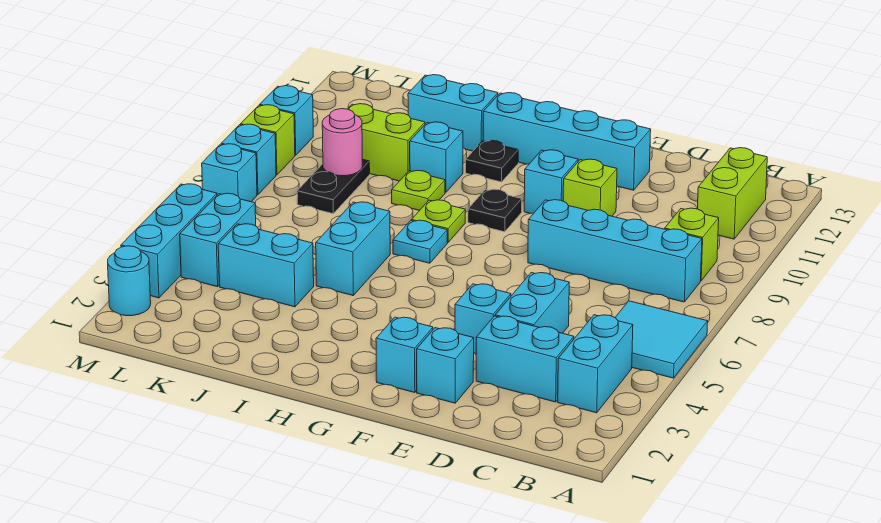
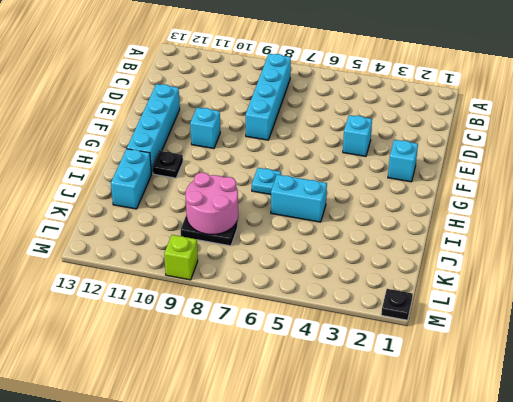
pink round brick J8:K9 level 2 -> pink round brick K9 level 2
black plate M1 level 1 -> black plate G9 level 1
none -> cyan tile A5:B6 level 1
none -> cyan brick B3:B4 level 1
none -> lime brick B9 level 1
none -> lime brick B11:B12 level 1

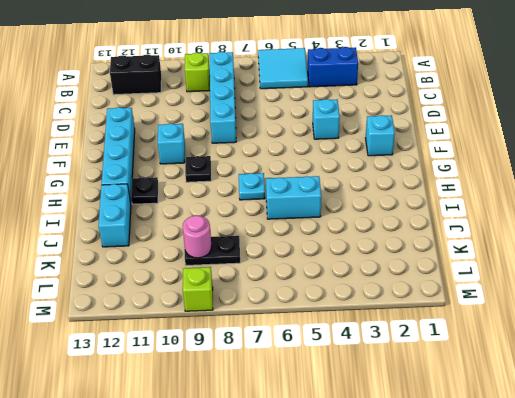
blue brick B3:B4 level 1 -> cyan brick B3:B4 level 1
black brick B11:B12 level 1 -> lime brick B11:B12 level 1
none -> cyan brick C3:D3 level 1
none -> cyan brick D4:D5 level 1
none -> cyan brick E2 level 1
none -> lime brick E10 level 1

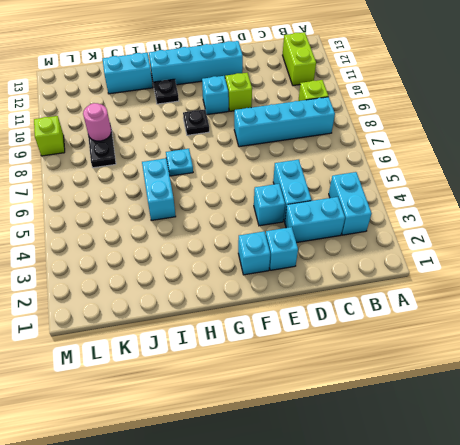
none -> cyan tile A5:B6 level 1
none -> lime plate H8 level 1
none -> lime plate I9 level 1
none -> cyan brick I10 level 1

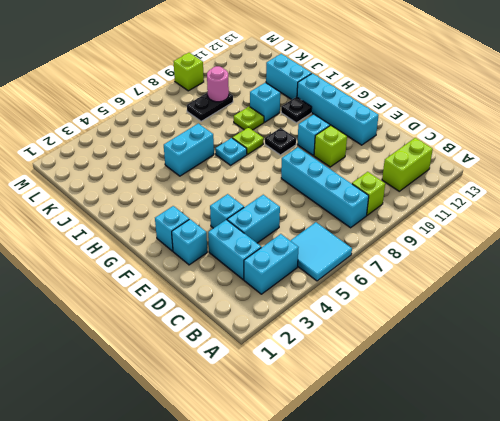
none -> cyan brick J4:K4 level 1
none -> lime brick J10:K10 level 1
none -> cyan brick L4:L5 level 1
none -> cyan round brick M2 level 1

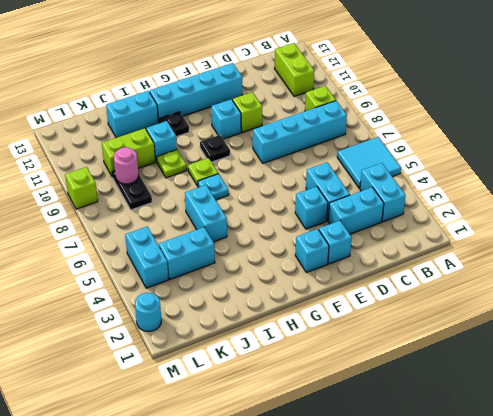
none -> cyan brick M3:M5 level 1
none -> cyan brick M7 level 1
none -> cyan brick M8 level 1
none -> cyan brick M10 level 1

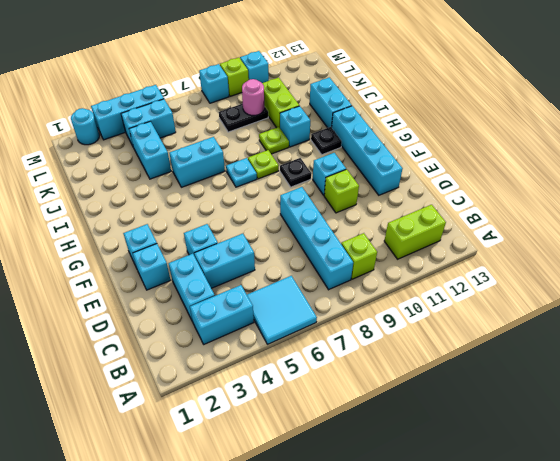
none -> cyan brick M7 level 1

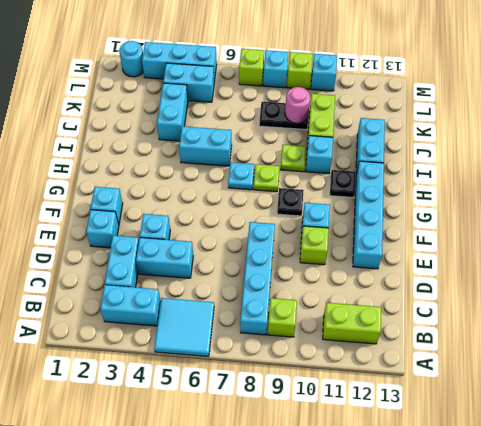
lime brick M7 level 1 -> cyan brick M7 level 1

